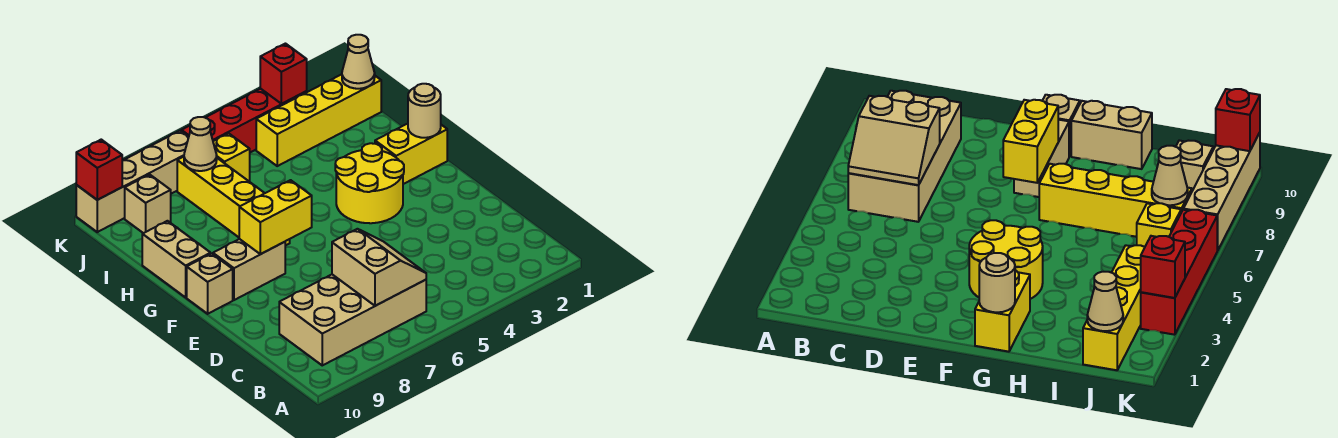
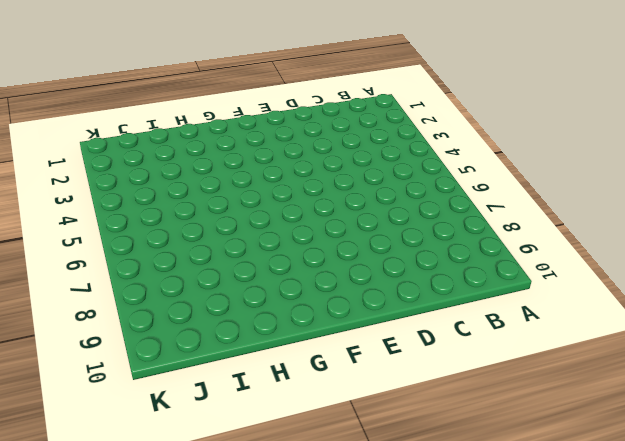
none -> tan brick B6:C9 level 1
none -> yellow round brick F3:G4 level 1
none -> tan brick F8:F9 level 1

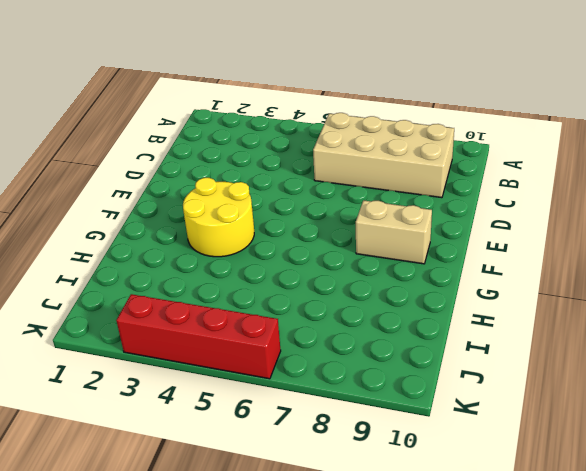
none -> tan brick F10 level 1
none -> yellow brick G1:G2 level 1
none -> yellow brick G7:J7 level 1

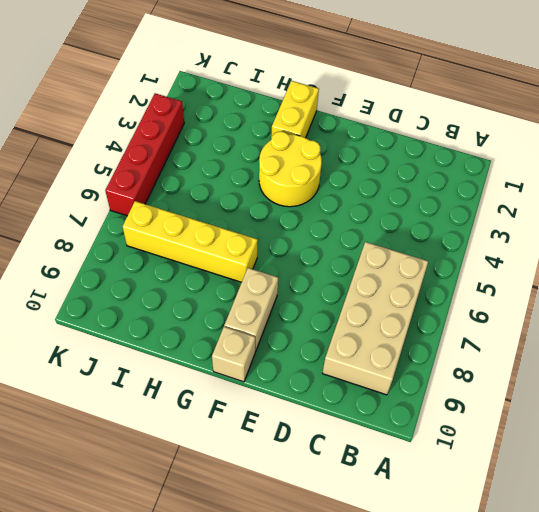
none -> tan brick G10:H10 level 1
none -> yellow brick J1:J4 level 1
none -> yellow brick J6 level 1

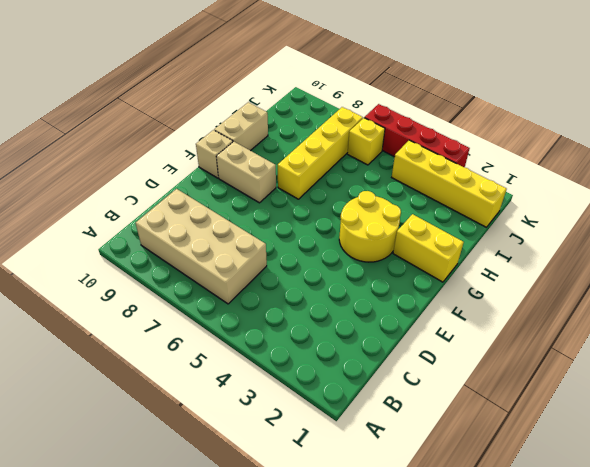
none -> tan brick J9 level 1
none -> tan brick K7:K10 level 1
none -> tan slope B6:C7 level 2 top 7

